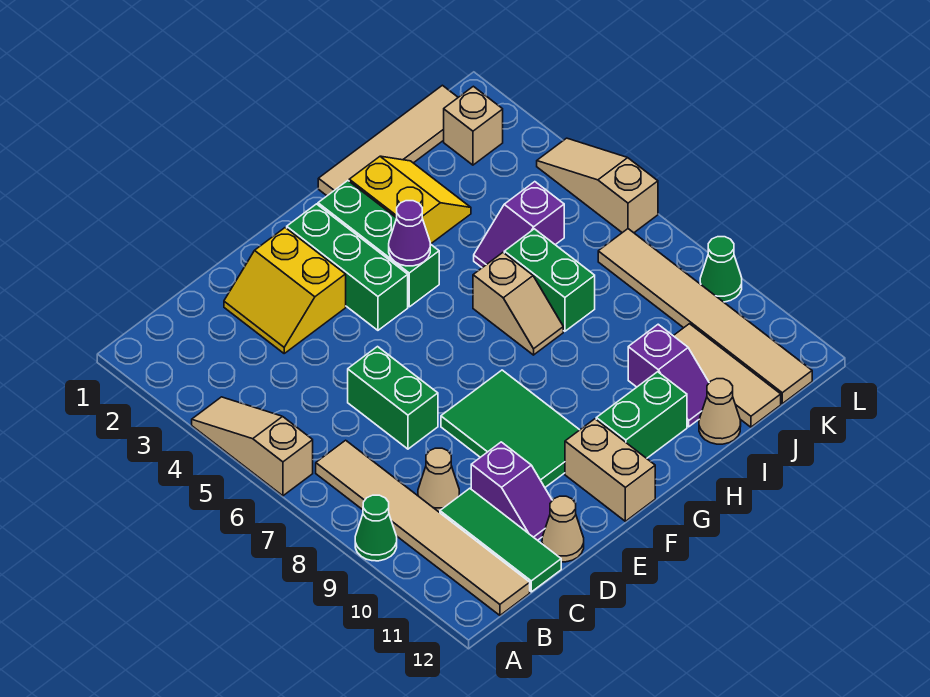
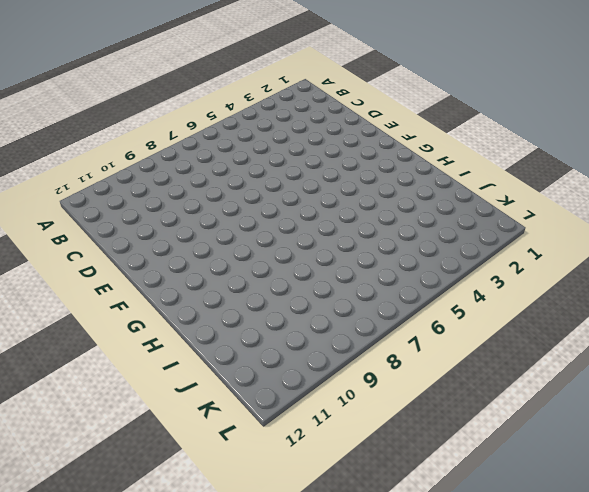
none -> tan slope A4:A6 level 1 top 6
none -> green cone A9 level 1
none -> tan tile B7:B12 level 1

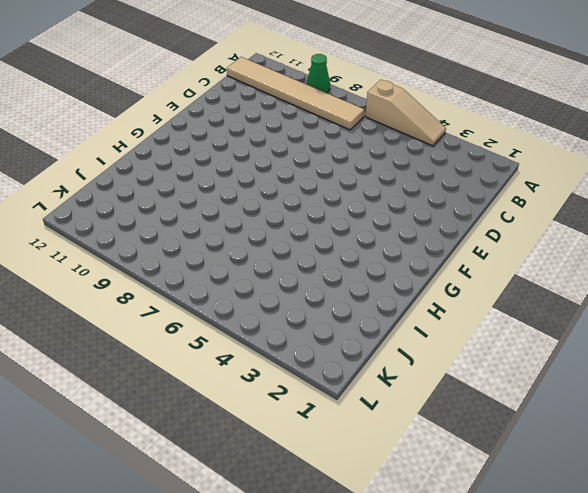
none -> tan cone C9 level 1
none -> green tile C10:C12 level 1
none -> yellow slope D2:E3 level 1 top E

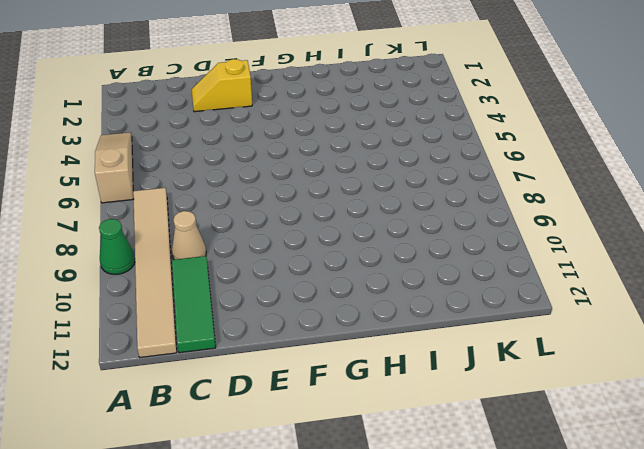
yellow slope D2:E2 level 1 top E -> yellow slope D2:E3 level 1 top E
none -> green brick D6:D7 level 1
none -> purple slope D10:D11 level 1 top 10
none -> tan cone D12 level 1

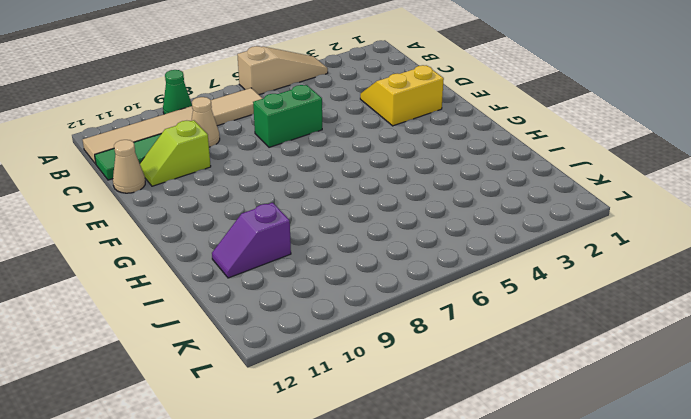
lime slope D10:D11 level 1 top 10 -> purple slope D10:D11 level 1 top 10
none -> green tile E8:F10 level 1
none -> green brick F2:F4 level 1
none -> tan brick F11:F12 level 1

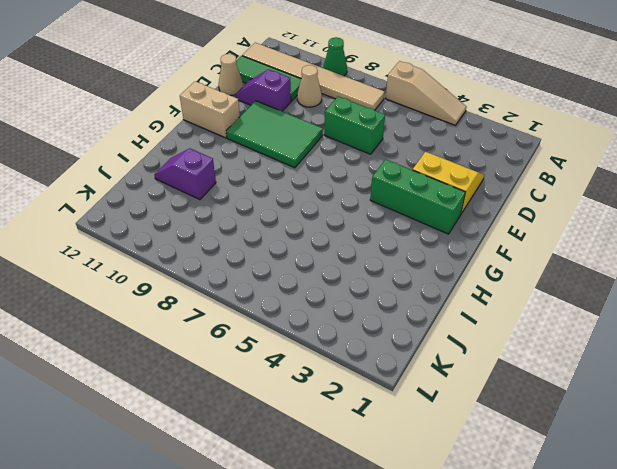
none -> green brick G2:G4 level 1
none -> green brick G11:H11 level 1
none -> tan tile H1:K1 level 1

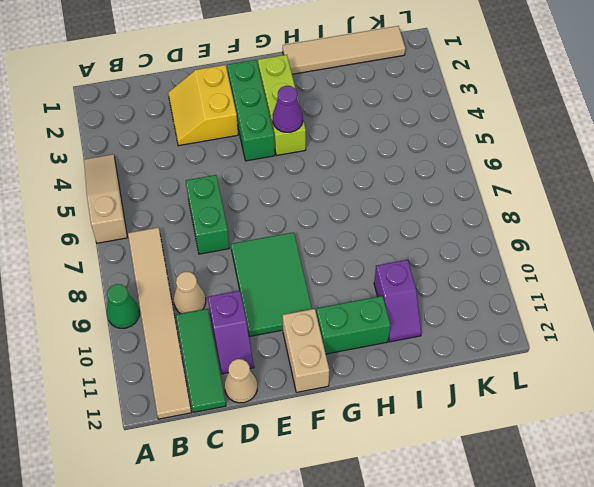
lime brick G2:G4 level 1 -> green brick G2:G4 level 1
none -> yellow slope H2:I3 level 1 top H
none -> tan slope H6:H7 level 1 top 6
none -> purple slope I5:J5 level 1 top J

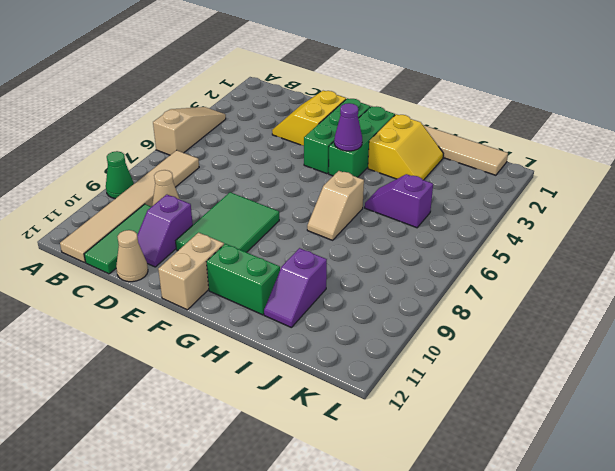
none -> green brick D6:D7 level 1
none -> green brick I6:I7 level 1
none -> tan cone I12 level 1

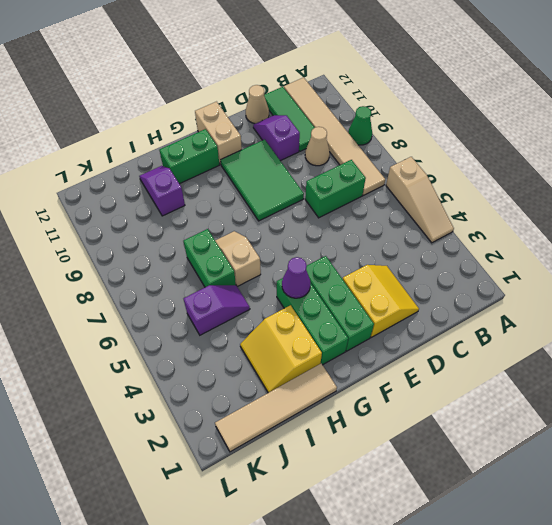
green brick C7:D7 level 1 -> green brick D6:D7 level 1
none -> tan cone I12 level 1
none -> tan tile J10:J12 level 1
none -> tan brick K2 level 1

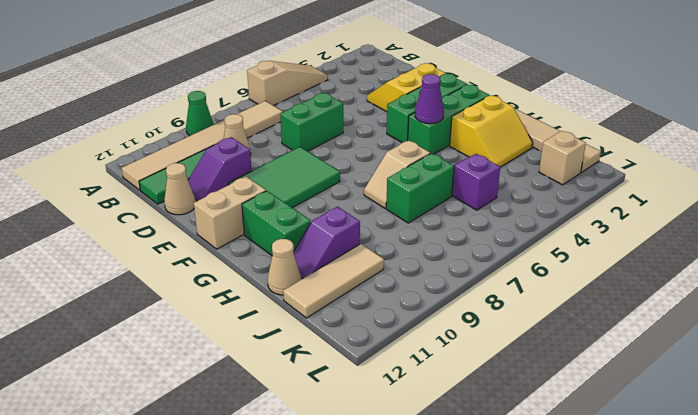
none -> tan tile K7:K12 level 1
none -> tan slope L4:L6 level 1 top 6
none -> green cone L9 level 1

